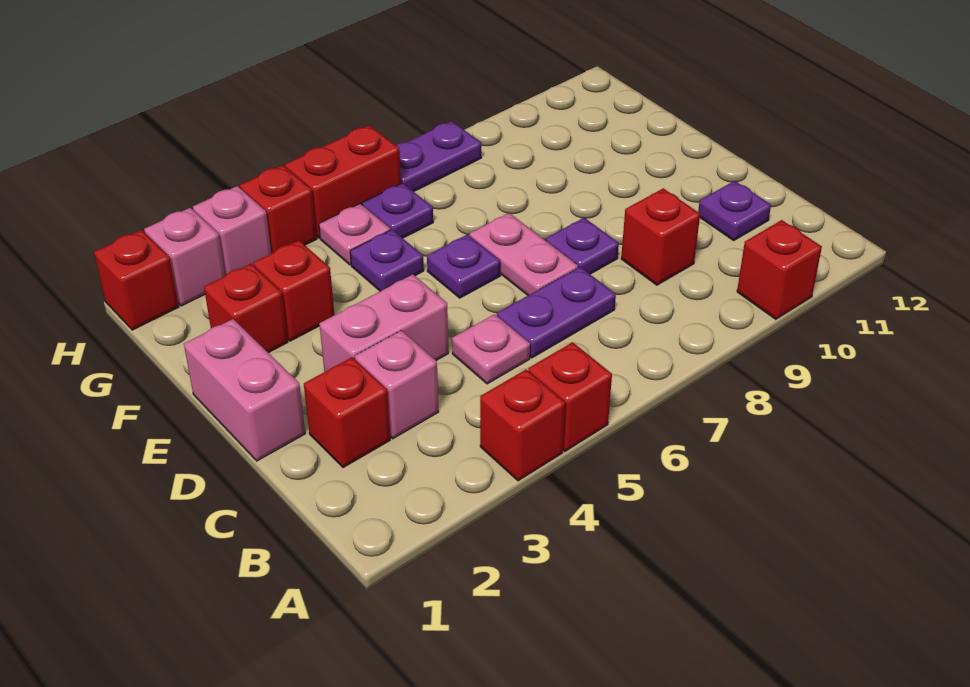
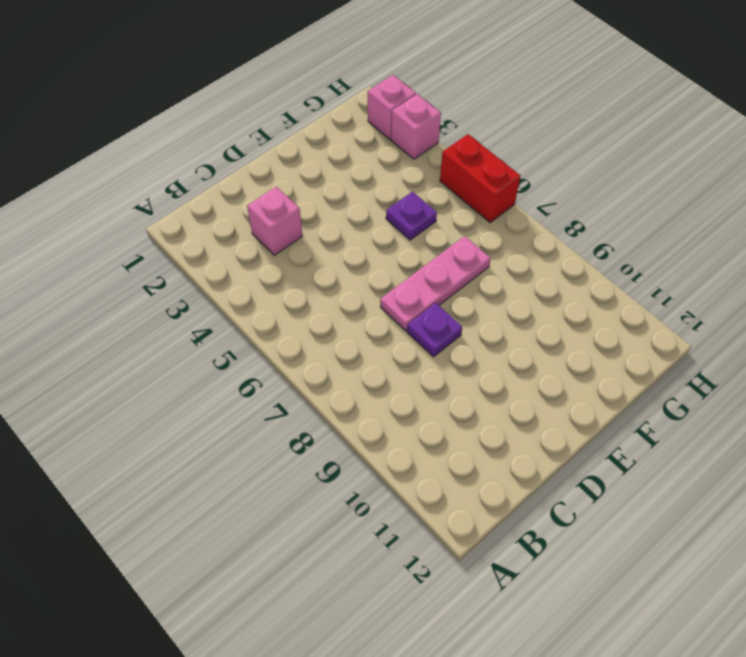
pink plate D7:F7 level 1 -> pink plate D7:E7 level 1
none -> red brick A4 level 1
none -> red brick A5 level 1
none -> red brick A10 level 1

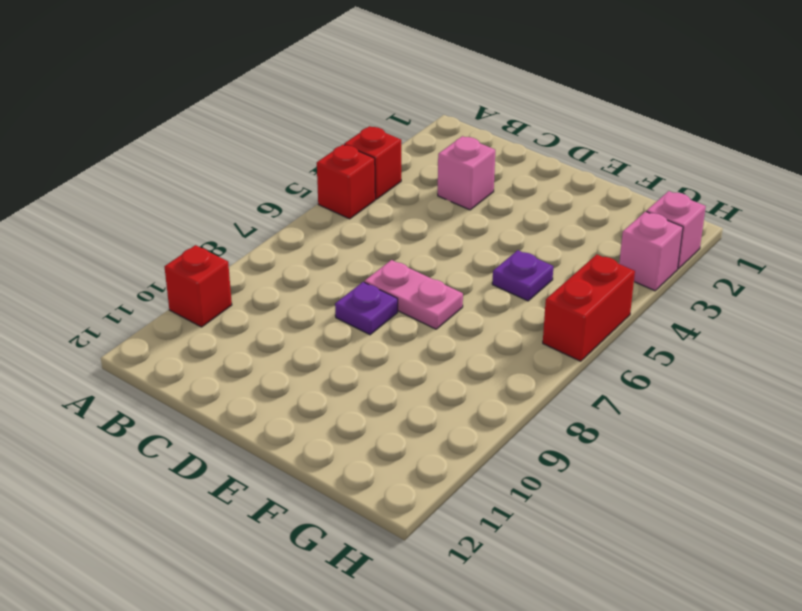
none -> red brick C2 level 1
none -> pink plate C5 level 1
none -> purple plate C6:C7 level 1

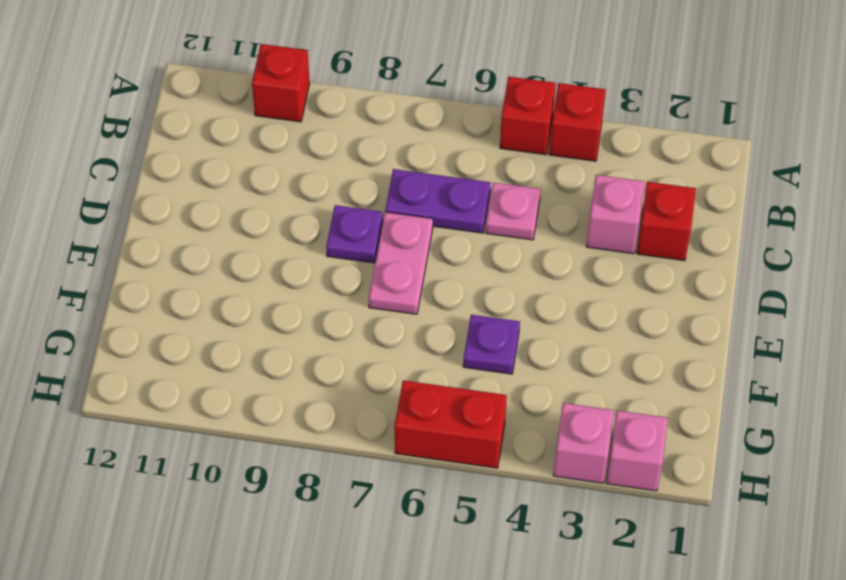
none -> red brick C9 level 1
none -> purple plate C11 level 1
none -> pink brick D1:E1 level 1

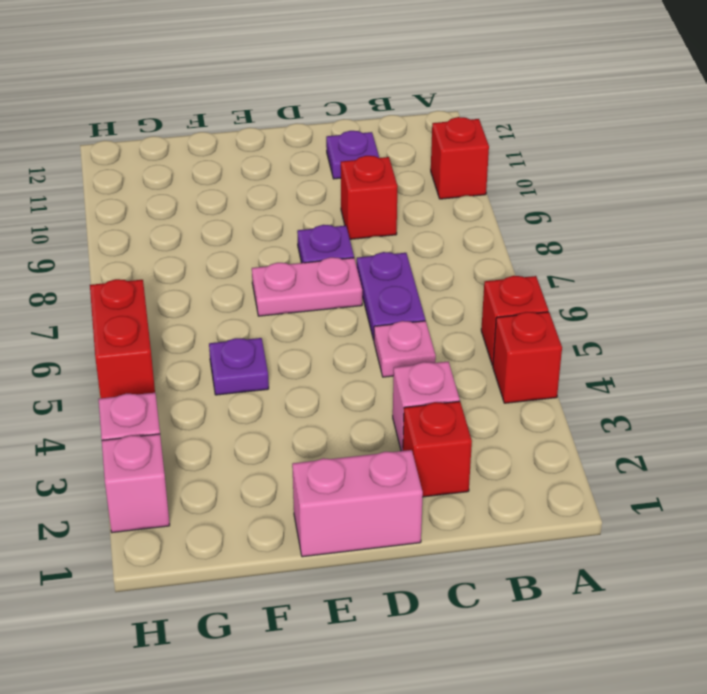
none -> pink brick D3:D4 level 1
none -> purple plate E6 level 1
none -> red brick F2 level 1

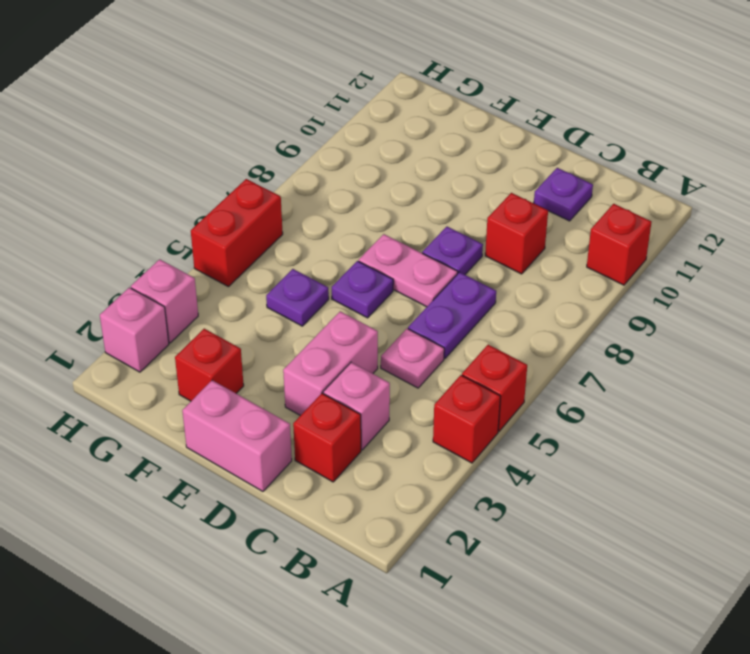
none -> red brick F3 level 1
none -> pink plate G5 level 1
none -> purple plate G6 level 1

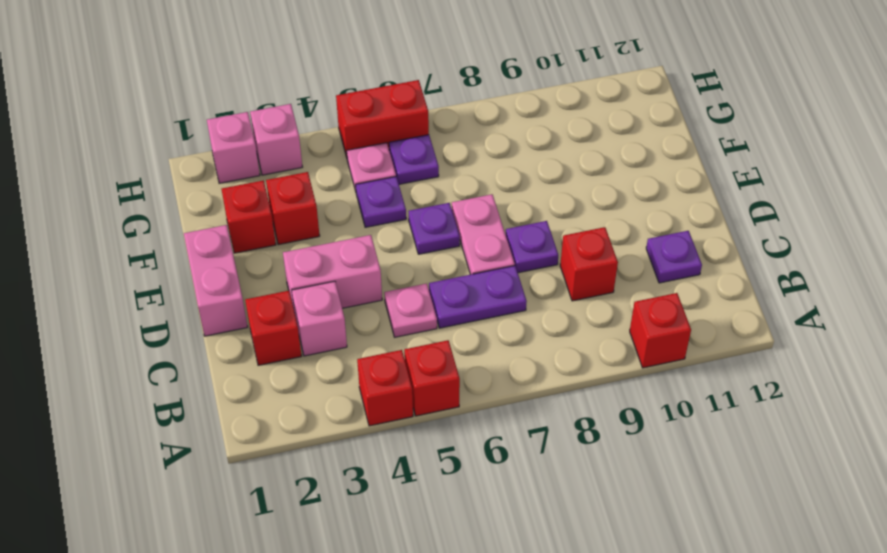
none -> red brick H1 level 1
none -> red brick H4 level 1
none -> purple plate H7:H8 level 1

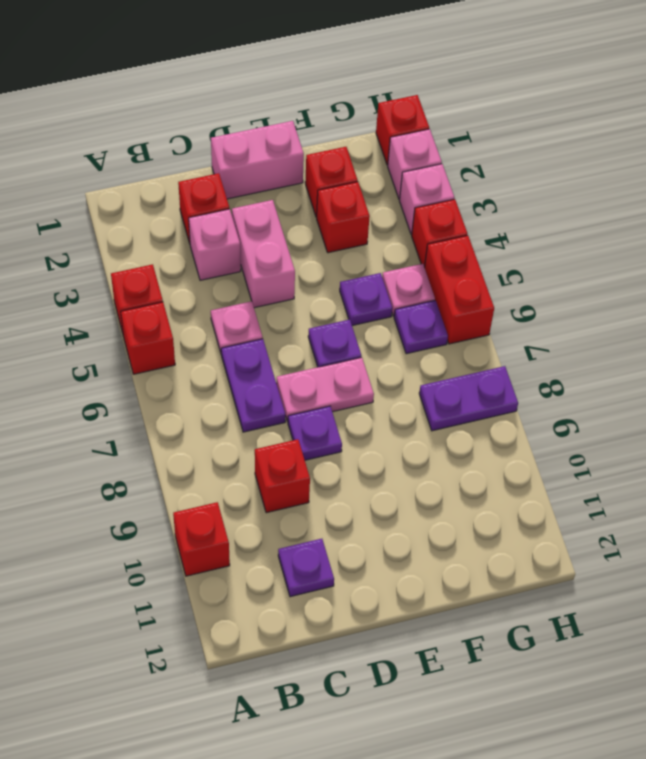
purple plate G8:H8 level 1 -> purple plate H7:H8 level 1

